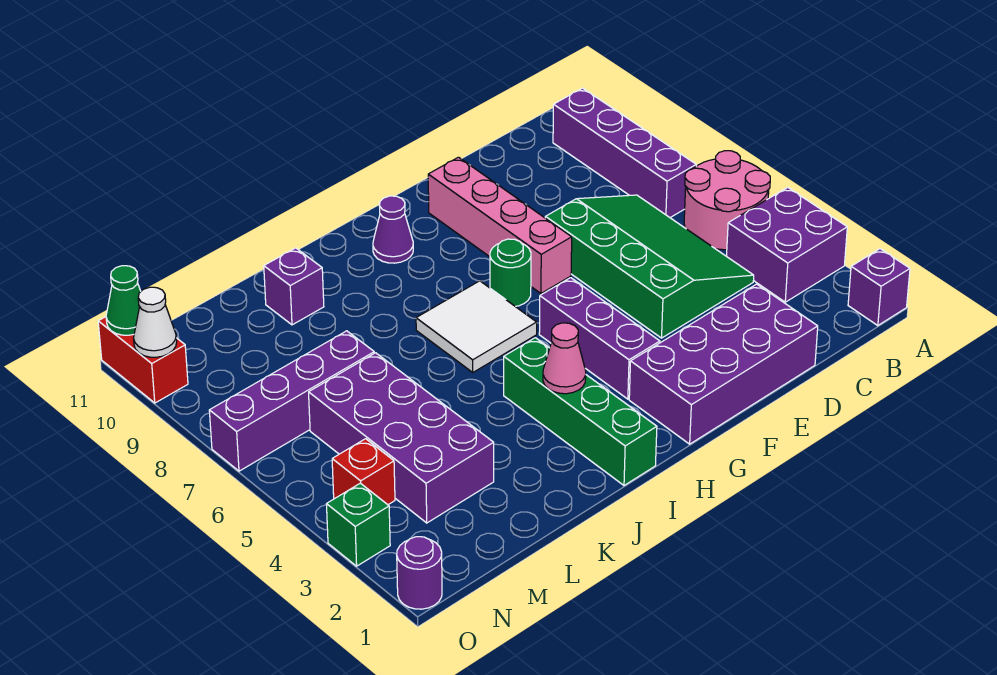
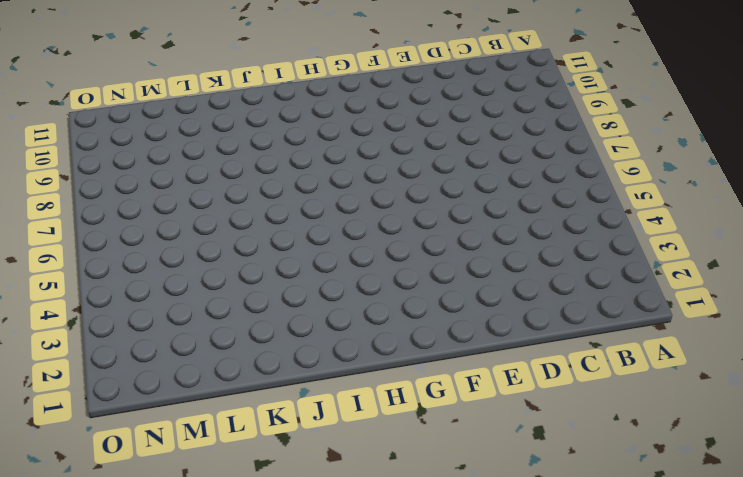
none -> purple brick A1 level 1
none -> purple brick A3:B4 level 1
none -> pink round brick A5:B6 level 1

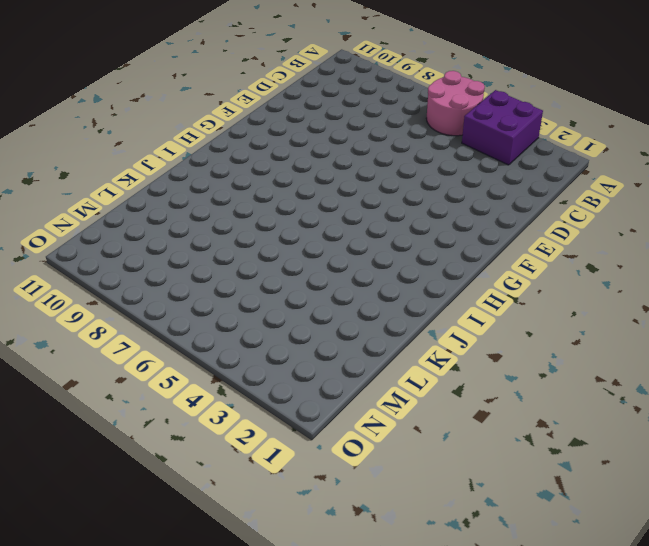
none -> purple brick A1 level 1
none -> purple brick B7:B10 level 1
none -> green slope C4:E7 level 1 top E

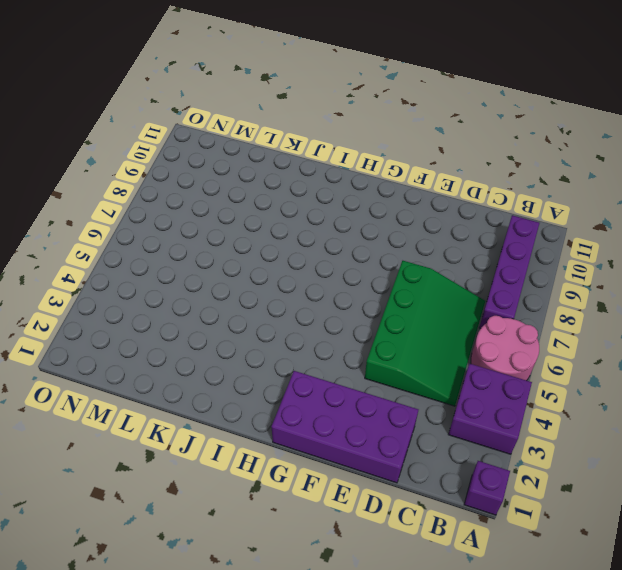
none -> pink brick F7:F10 level 1
none -> purple brick G3:G5 level 1
none -> green round brick G7 level 1

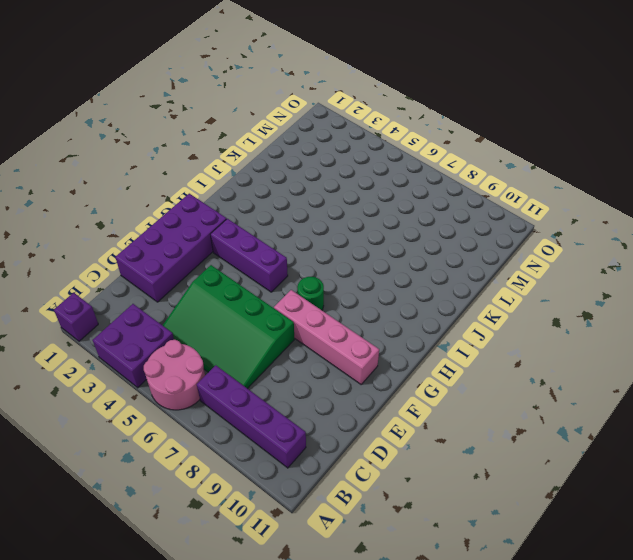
none -> white tile H6:I7 level 1
none -> purple cone H10 level 1
none -> green brick I1:I4 level 1

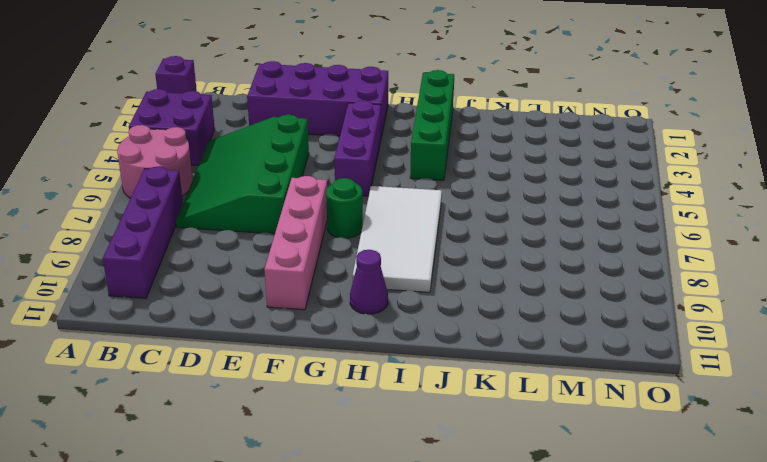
white tile H6:I9 level 1 -> white tile H6:I7 level 1
none -> purple brick K10 level 1
none -> purple brick L3:M6 level 1
none -> purple brick L7:O7 level 1

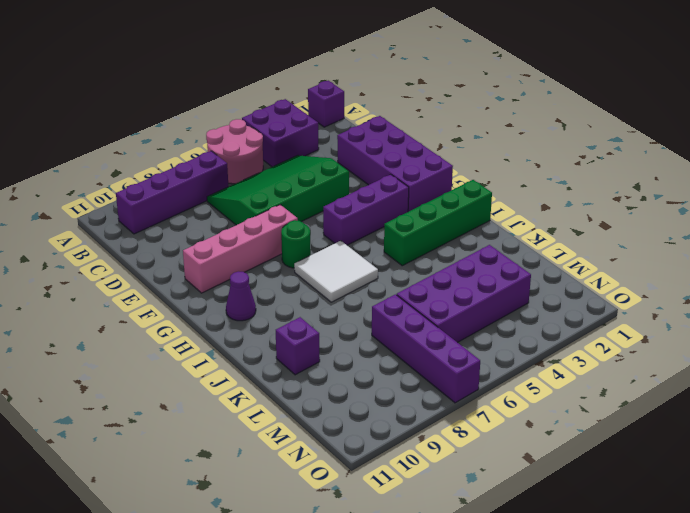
none -> red brick N4 level 1
none -> purple round brick O1 level 1
none -> green brick O3 level 1

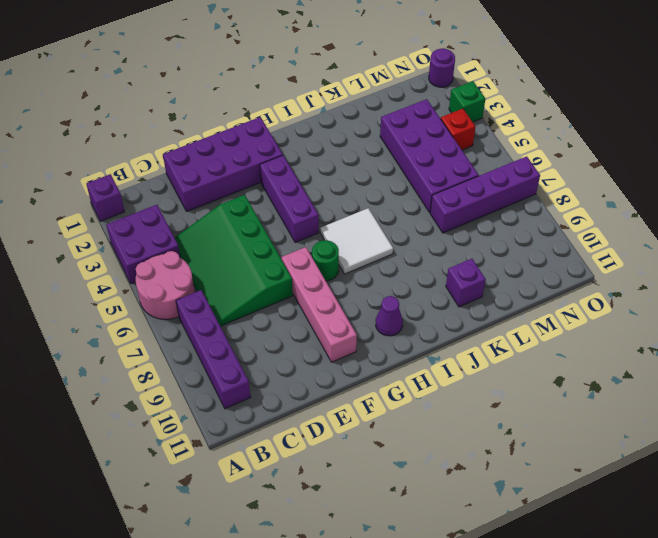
none -> green brick I1:I4 level 1
none -> red brick O10:O11 level 1
none -> pink cone I3 level 2

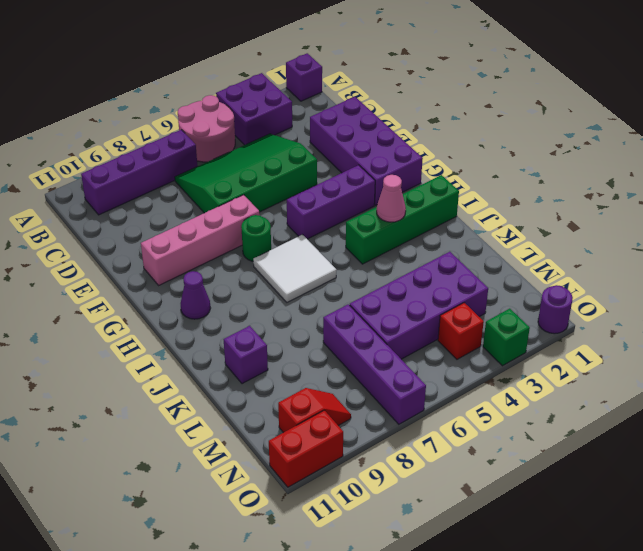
red slope N9:N10 level 1 top 10 -> none
none -> white cone O10 level 2
none -> green cone O11 level 2

